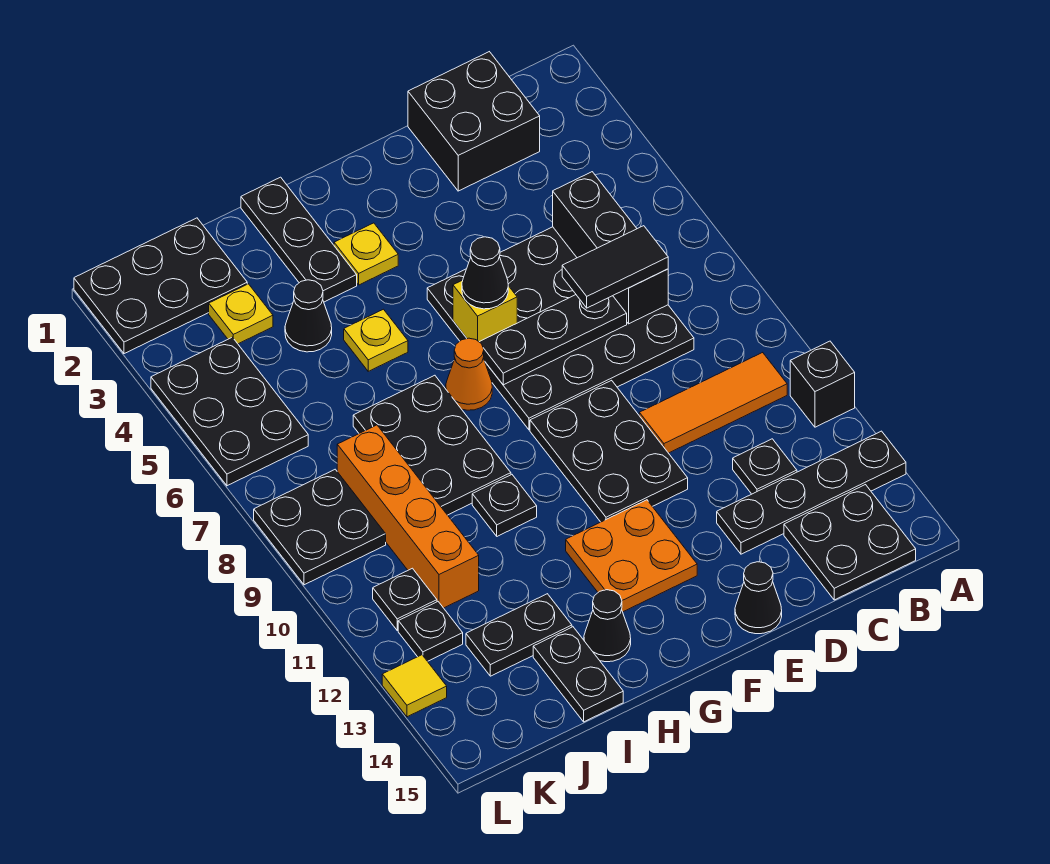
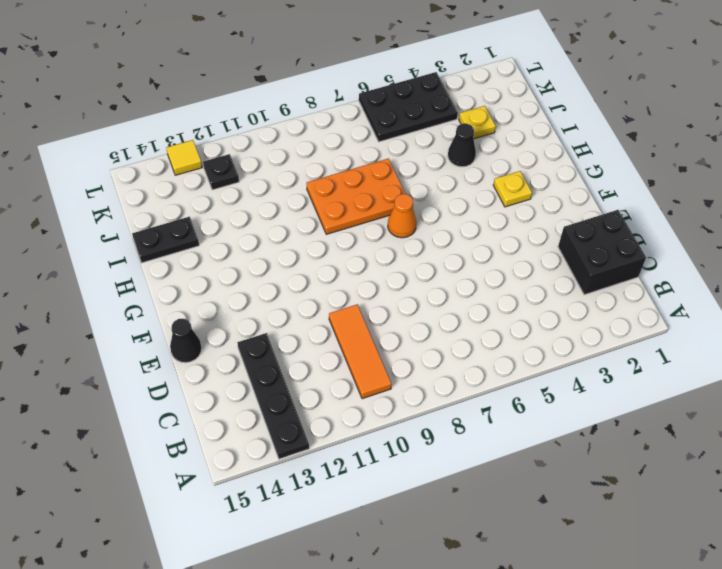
orange plate H7:I9 level 1 -> black plate H7:I9 level 1
none -> black brick A11 level 1
none -> black plate B14:C15 level 1
none -> black plate C5:F8 level 1
none -> black plate C12 level 1

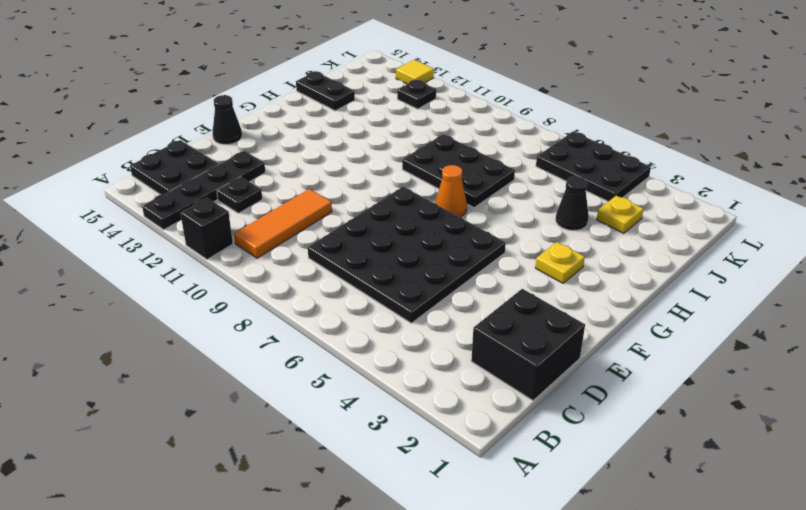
none -> black plate E9:F11 level 1
none -> orange plate F12:G13 level 1
none -> black plate H1:H3 level 1
none -> yellow plate H5 level 1

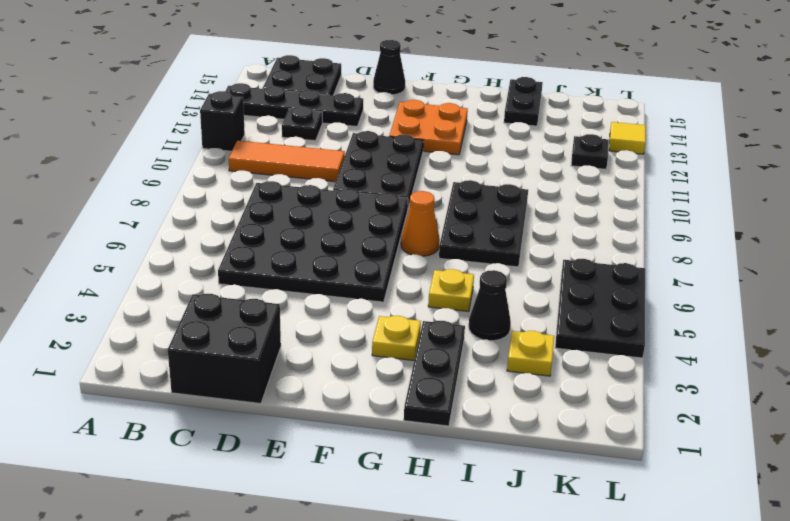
none -> black plate H10 level 1
none -> black cone H14 level 1
none -> black plate I13:J13 level 1
none -> black plate J1:L2 level 1

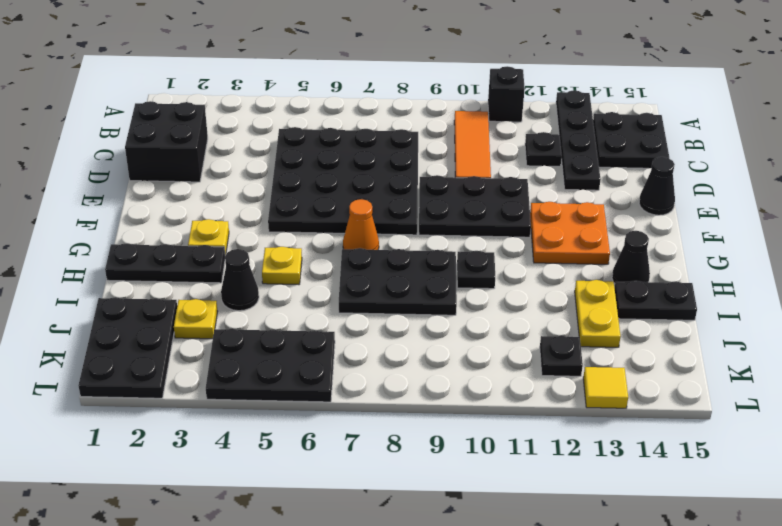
yellow plate I13:J13 level 1 -> black plate I13:J13 level 1
none -> orange brick J8:J11 level 1
none -> black plate K8:L9 level 1
none -> black plate K11 level 1
none -> black brick C5:C7 level 2

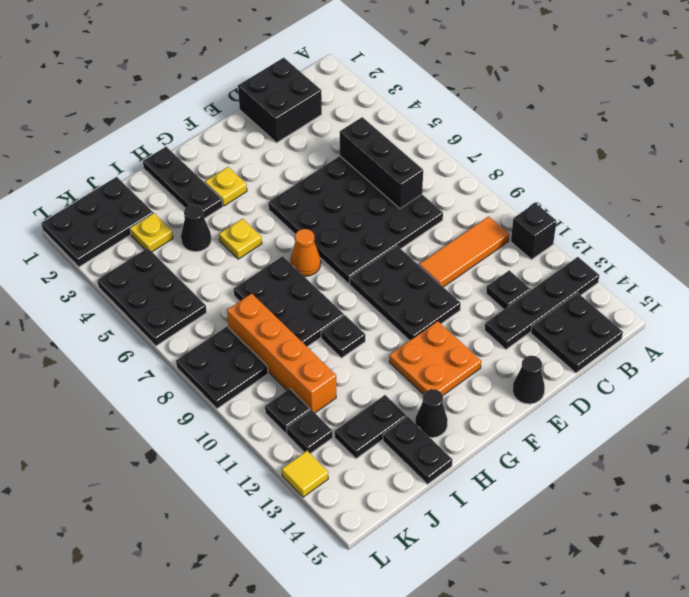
none -> black plate D7:F7 level 2
none -> yellow brick F6 level 2
none -> black tile C7:D7 level 3
none -> black cone F6 level 3

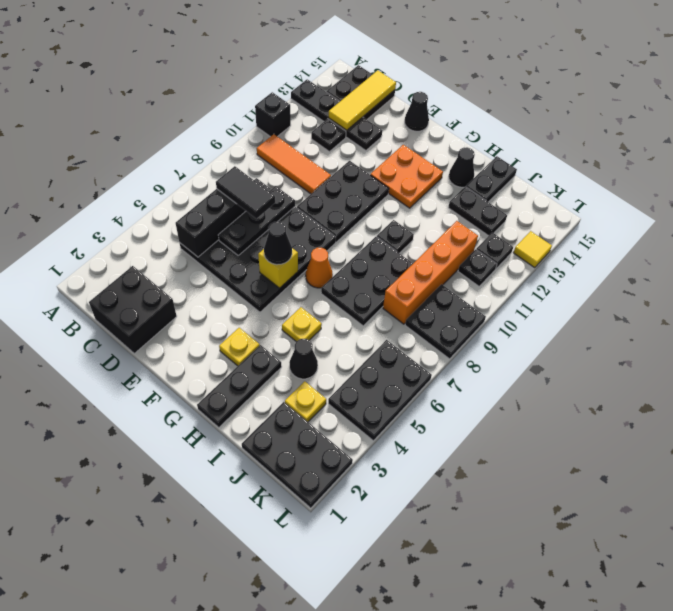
yellow tile C13:C15 level 2 -> none
black plate D6:D8 level 2 -> black plate D7:F7 level 2

